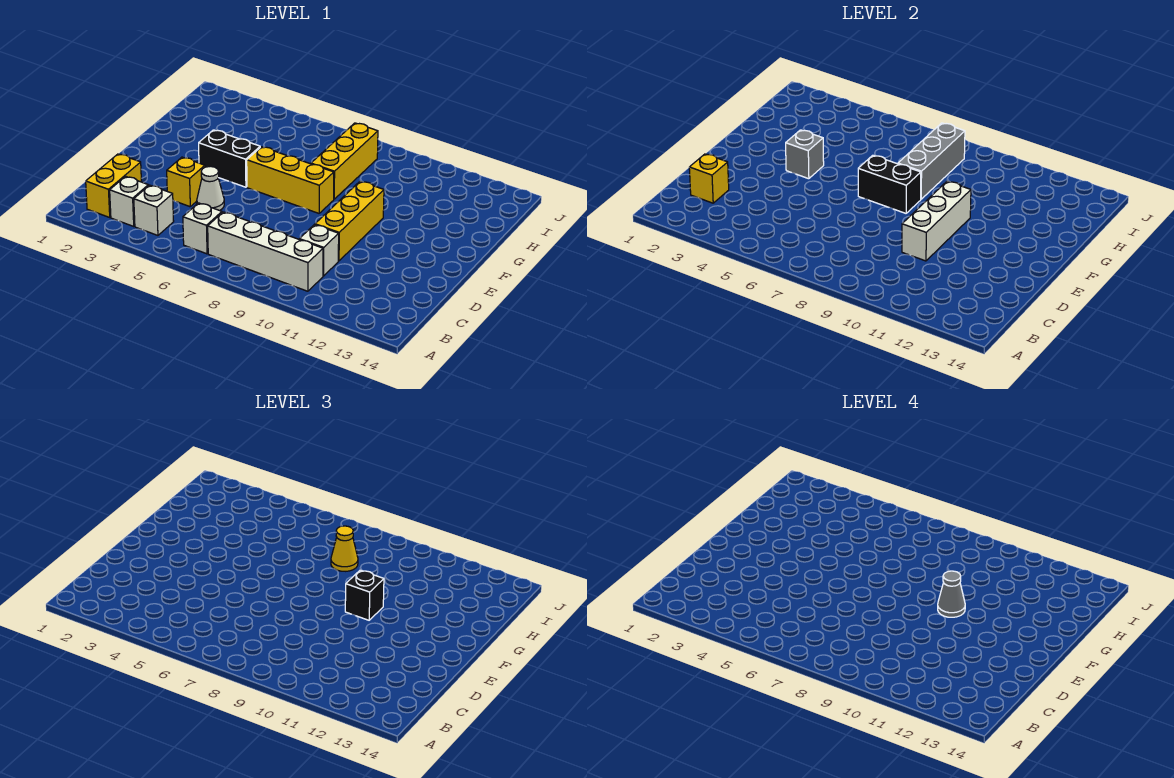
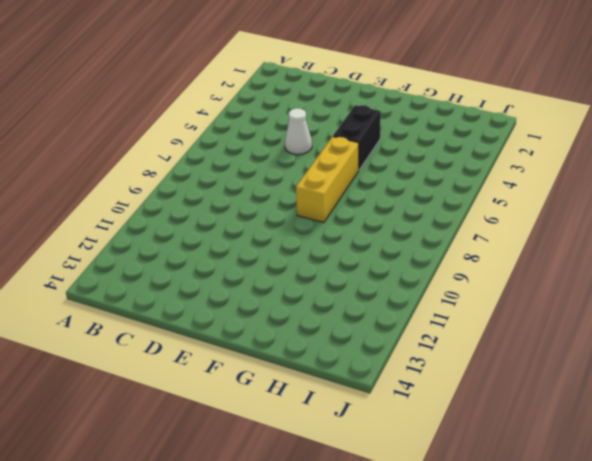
none -> yellow brick B2:C2 level 1
none -> white brick B3 level 1
none -> white brick B4 level 1

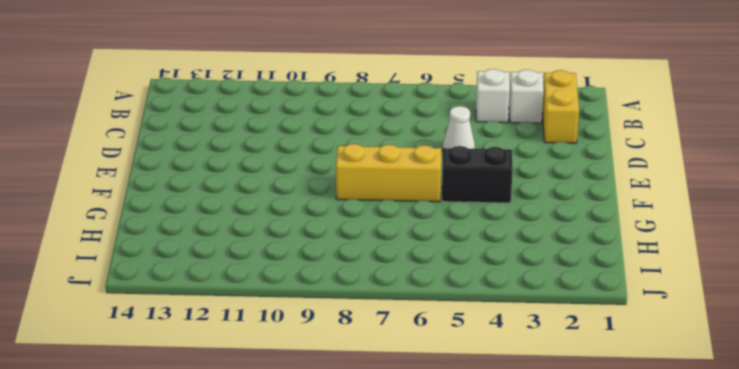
none -> white brick B6 level 1
none -> white brick B7:B10 level 1
none -> white brick C10 level 1

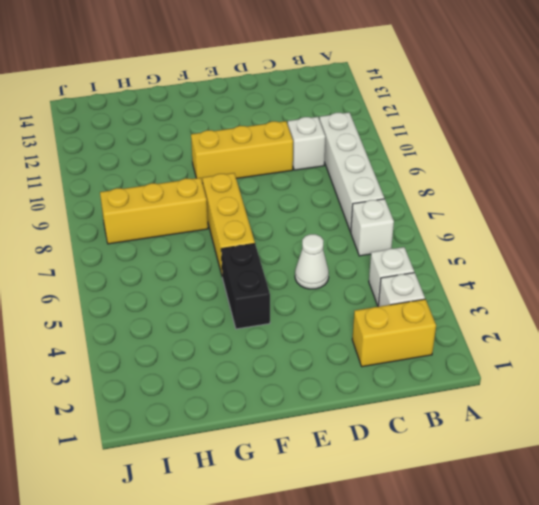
none -> yellow brick D4 level 1
none -> yellow brick C2 level 2
none -> white brick D10:F10 level 2

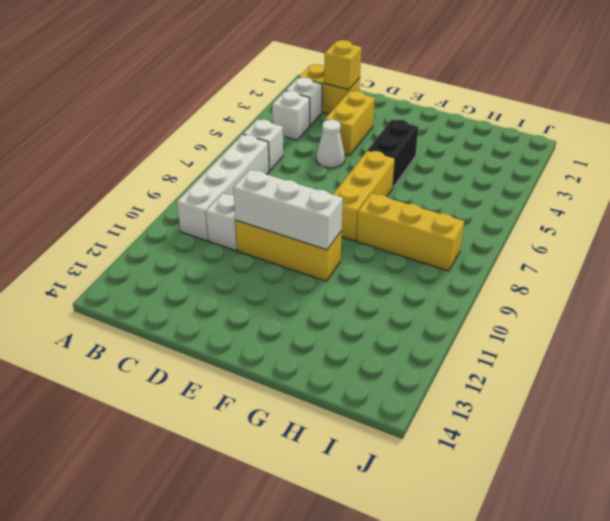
yellow brick D3:D4 level 1 -> yellow brick D4 level 1
none -> grey brick F4 level 2
none -> black brick F7:F8 level 2
none -> grey brick G8:I8 level 2

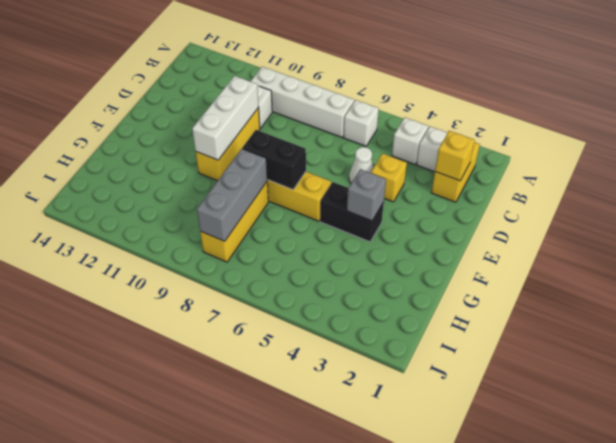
none -> black brick F10 level 3
none -> yellow cone H8 level 3
none -> grey cone F10 level 4

